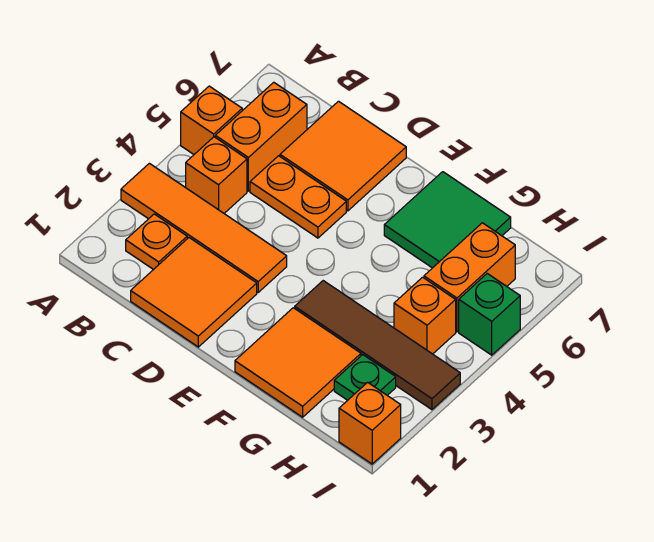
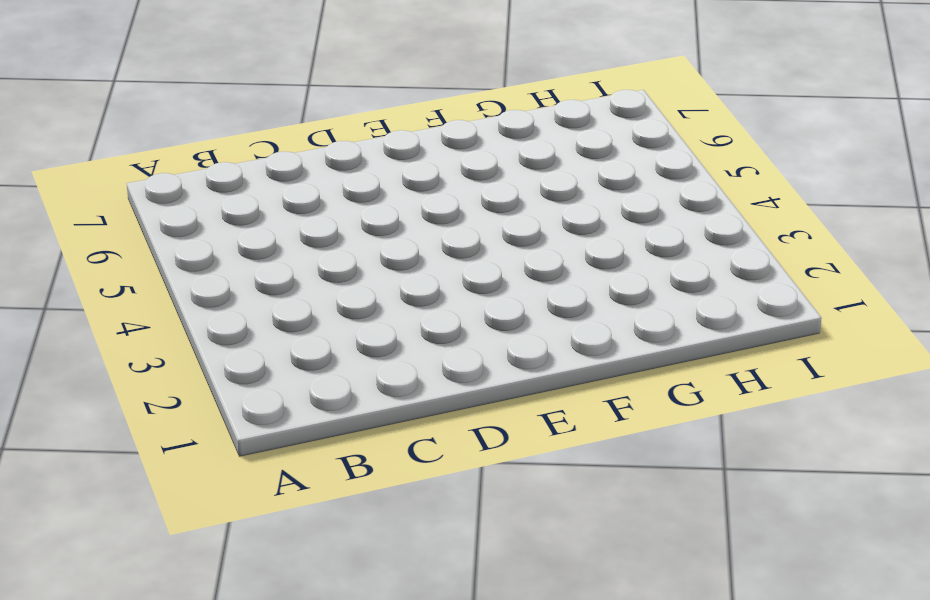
none -> orange tile A3:D3 level 1
none -> orange brick A5 level 1
none -> orange plate B2 level 1

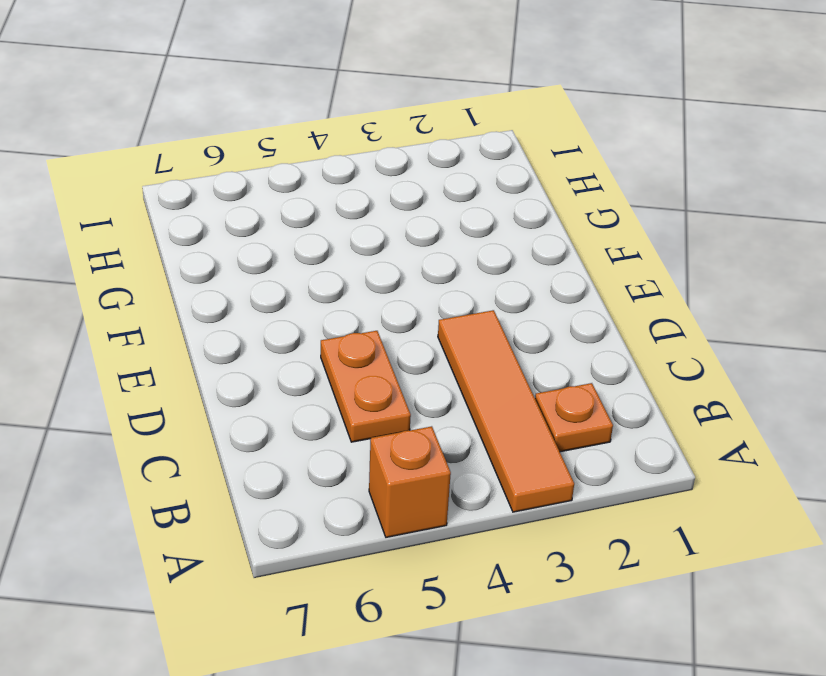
none -> orange brick B4 level 1
none -> orange brick B5:B6 level 1
none -> orange tile C1:D2 level 1

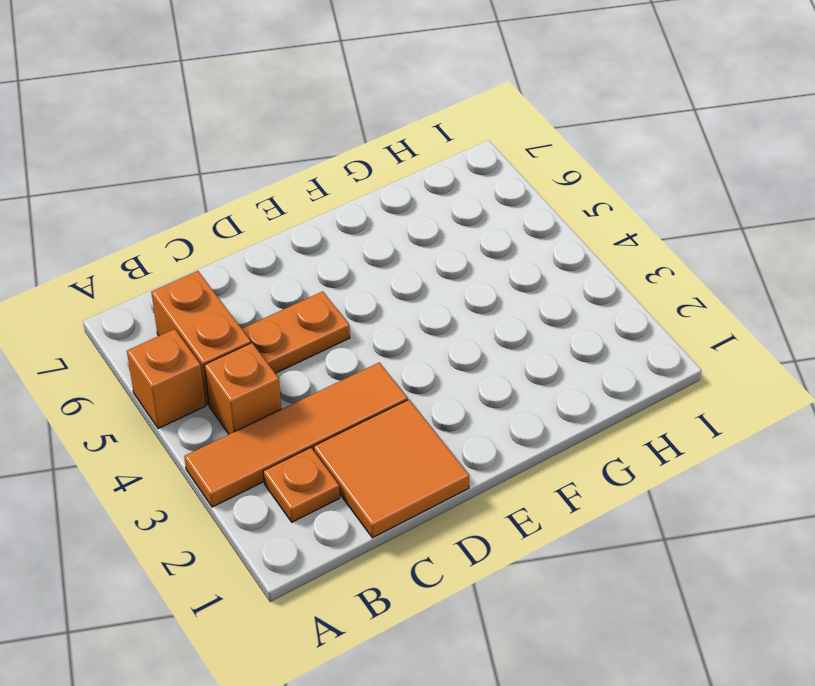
none -> orange tile C6:D7 level 1
none -> orange tile F1:G2 level 1
none -> brown tile F3:I3 level 1

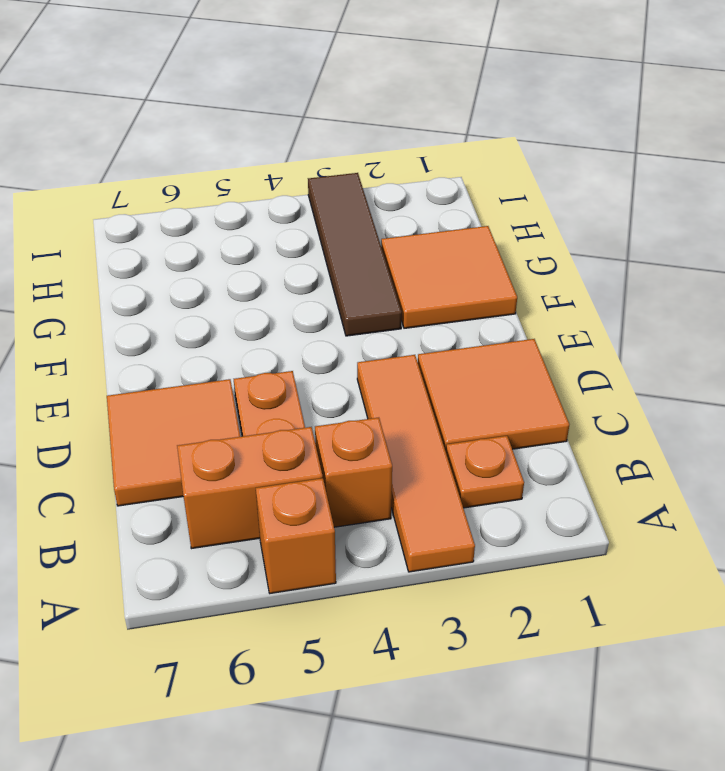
none -> green tile F6:G7 level 1
none -> green plate H2 level 1
none -> orange brick H4 level 1

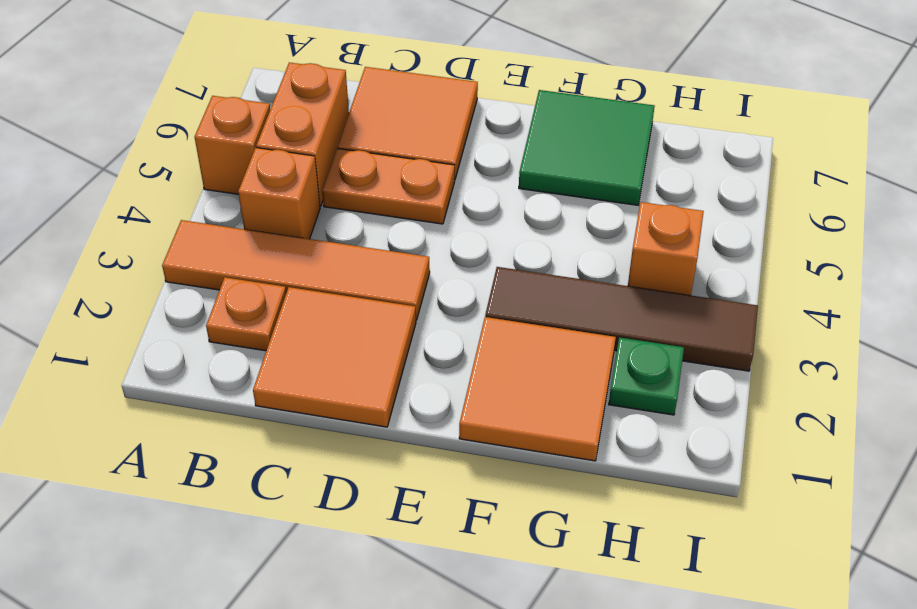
none -> orange brick H5:H6 level 1
none -> orange brick I1 level 1
none -> green brick I5 level 1

